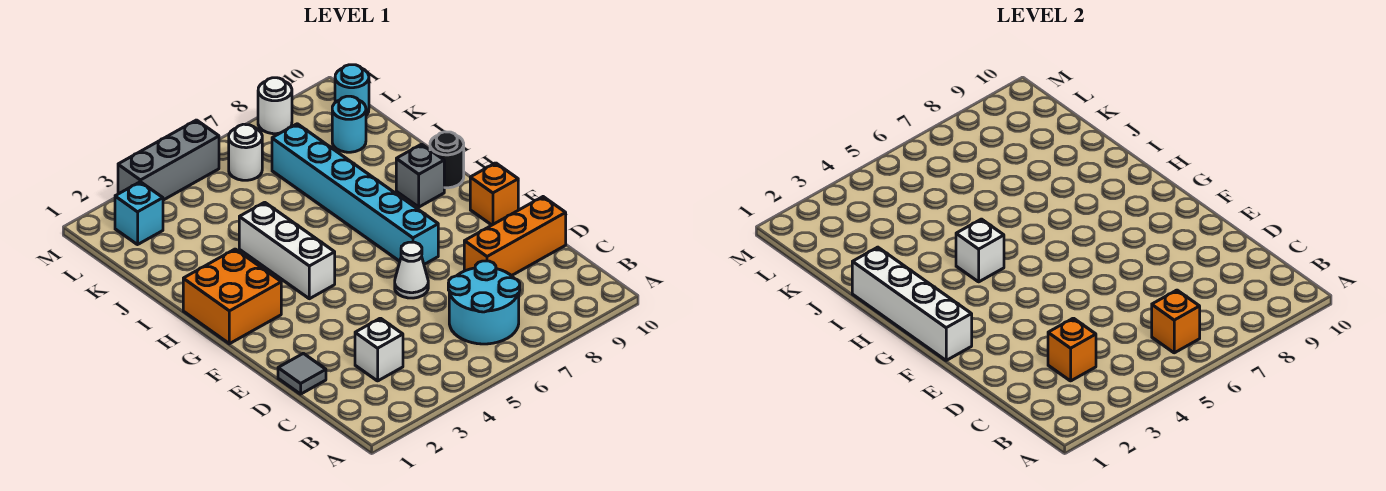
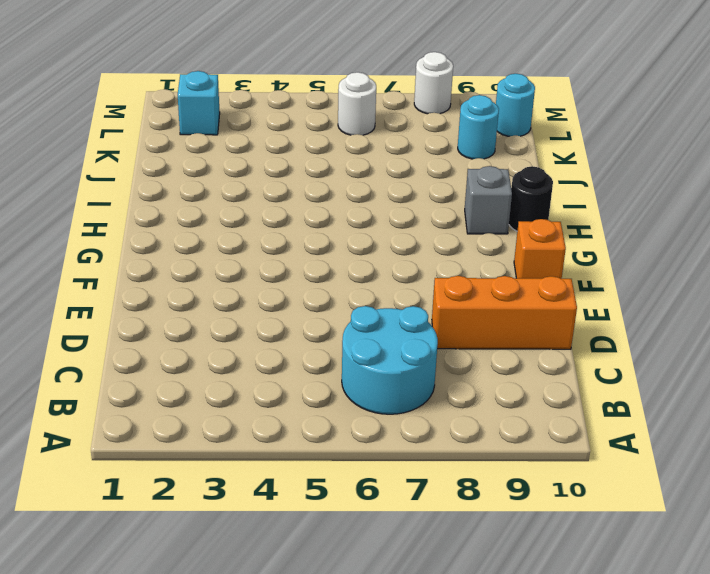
none -> white brick C3 level 1
none -> grey tile D1 level 1
none -> white cone E6 level 1

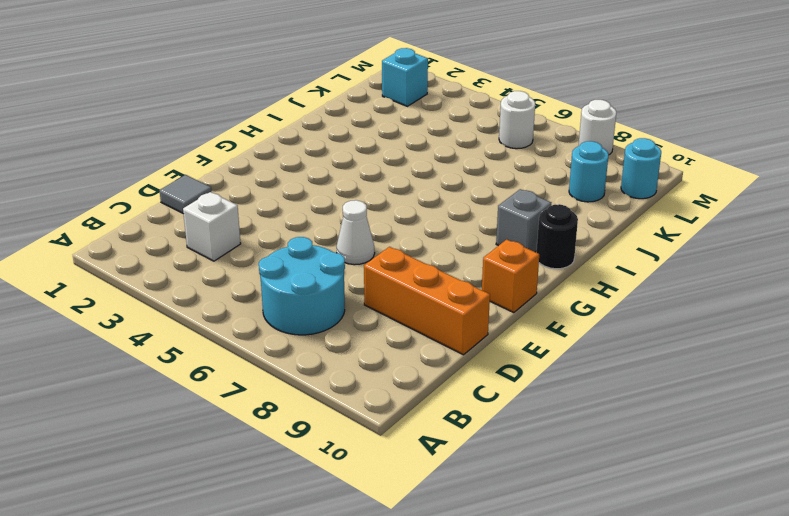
none -> cyan brick F7:K7 level 1
none -> orange brick G1:H2 level 1
none -> white brick G4:I4 level 1

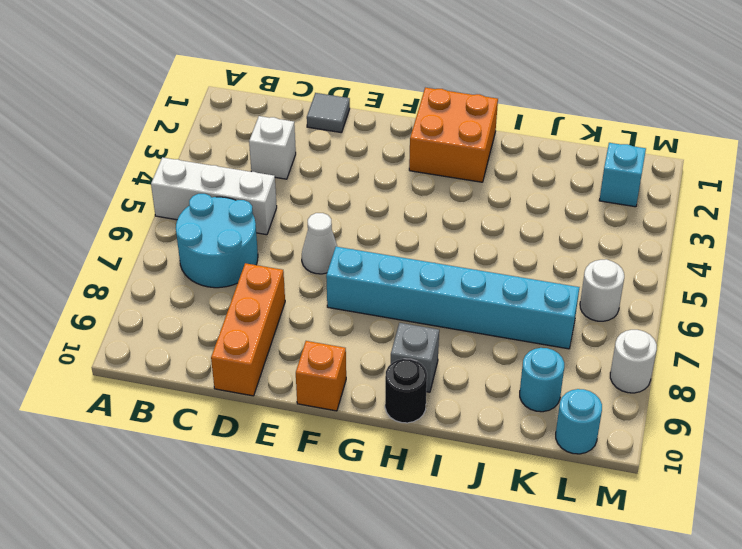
white brick A5:C5 level 1 -> white brick G4:I4 level 1
none -> grey brick M3:M5 level 1
none -> orange brick B6 level 2
none -> orange brick C3 level 2

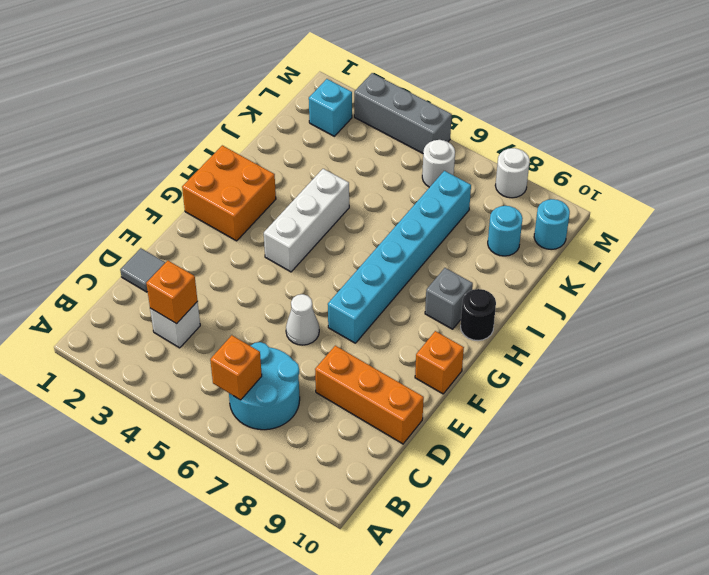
none -> white brick F1:I1 level 2
none -> white brick H4 level 2

